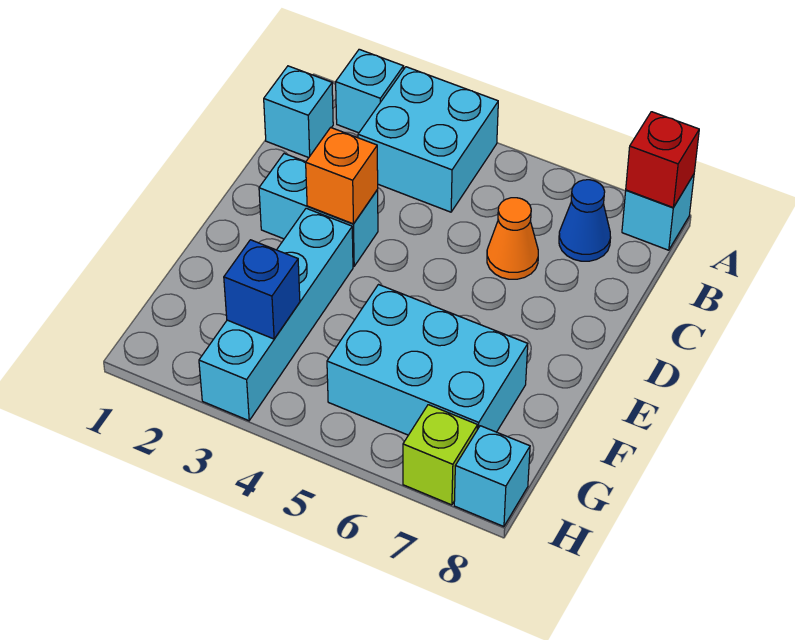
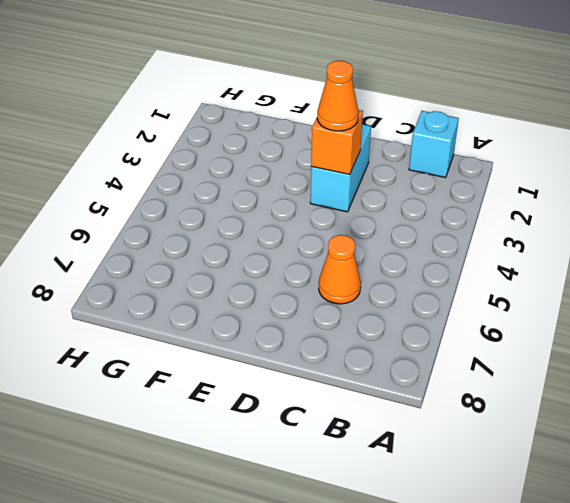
orange cone D3 level 3 -> none
none -> cyan brick A2 level 1
none -> cyan brick A3:B4 level 1
none -> cyan brick A8 level 1

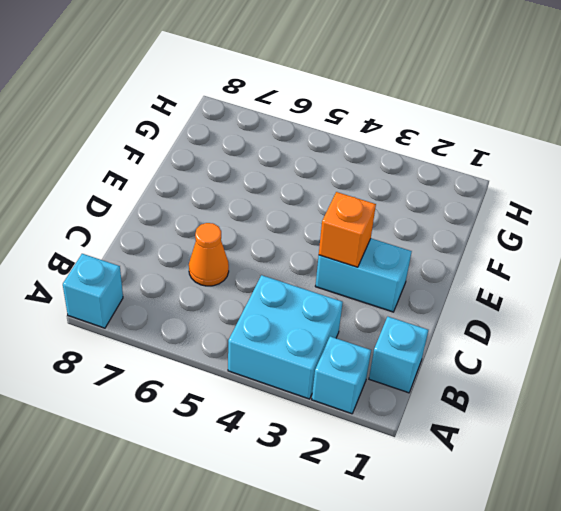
none -> blue cone B7 level 1
none -> cyan brick E3:H3 level 1
none -> cyan brick F5:G7 level 1

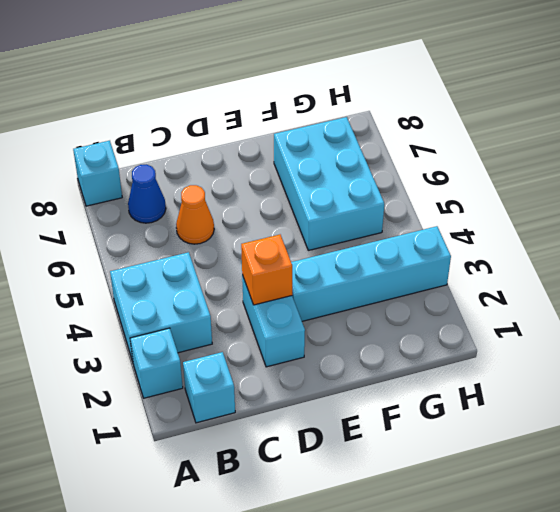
none -> lime brick H7 level 1
none -> cyan brick H8 level 1
none -> red brick A8 level 2

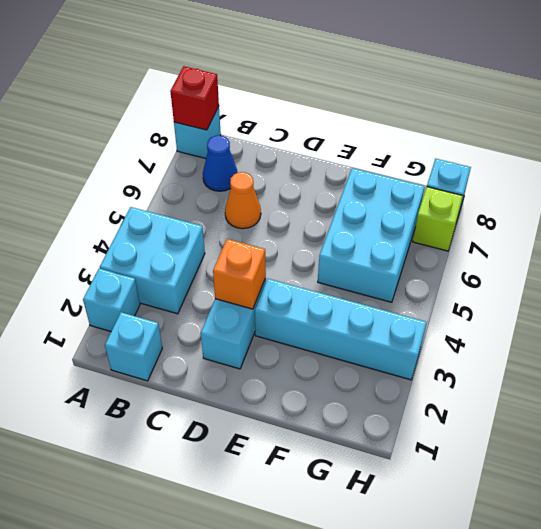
none -> blue brick G3 level 2

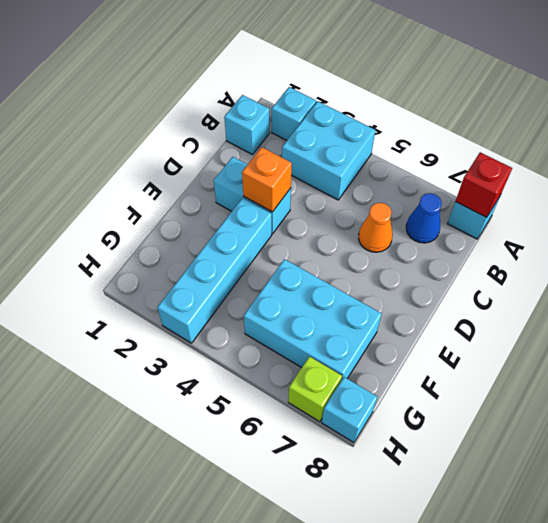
none -> blue brick G3 level 2

